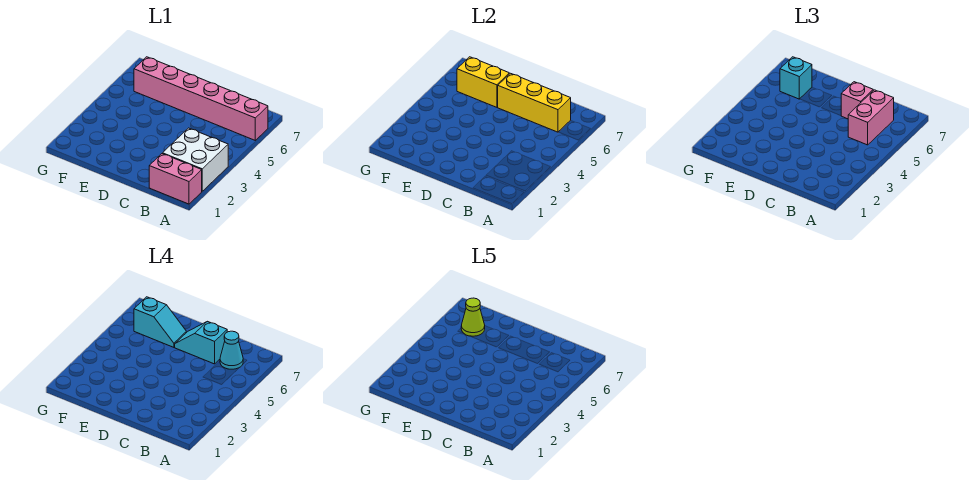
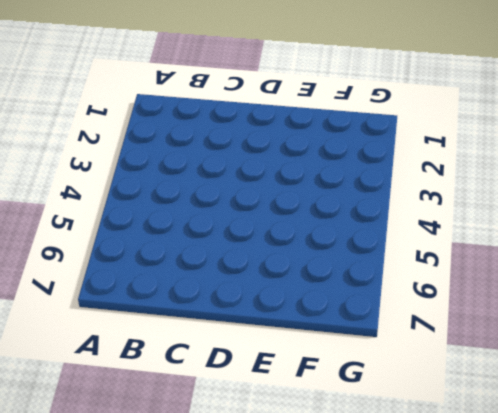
none -> pink brick A1:B1 level 1
none -> white brick A2:B3 level 1
none -> pink brick A6:F6 level 1

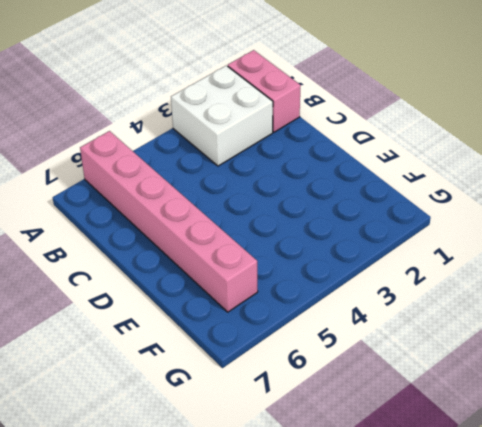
none -> yellow brick B6:D6 level 2
none -> yellow brick E6:F6 level 2
none -> pink brick B5:B6 level 3

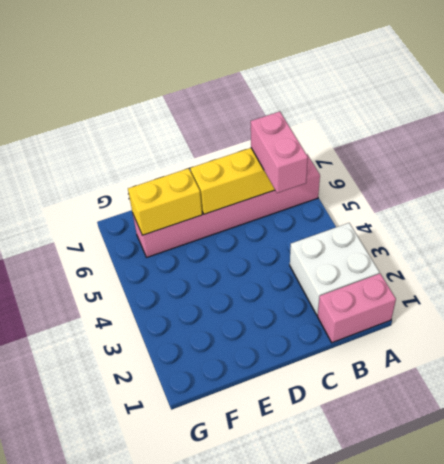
none -> pink brick C6 level 3
none -> cyan brick F6 level 3
none -> cyan cone B6 level 4

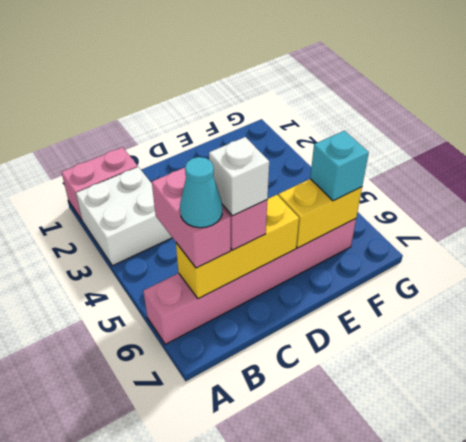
white brick C6 level 4 -> cyan slope C6:D6 level 4 top C
none -> cyan slope E6:F6 level 4 top F
none -> lime cone F6 level 5

